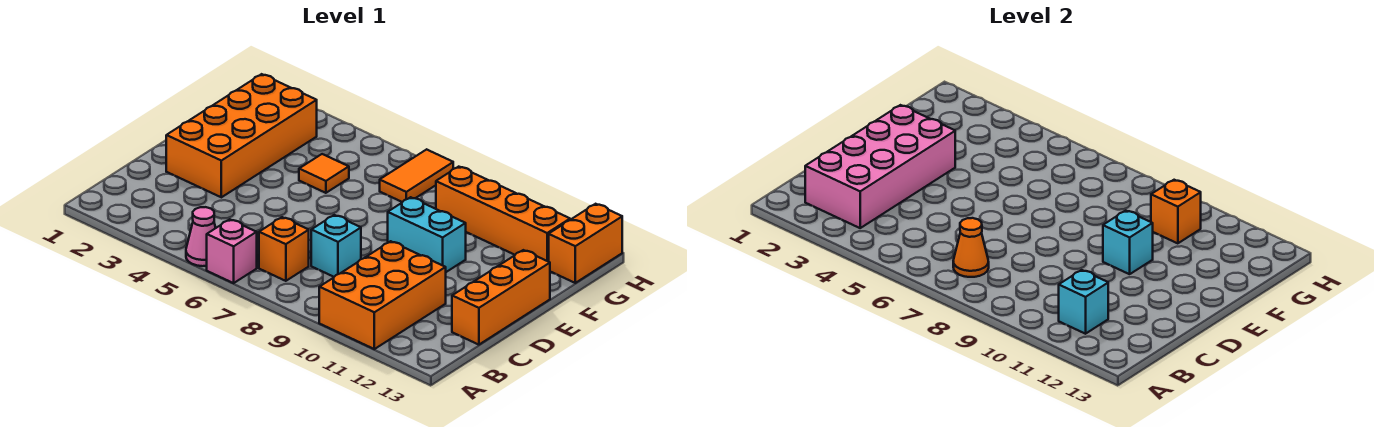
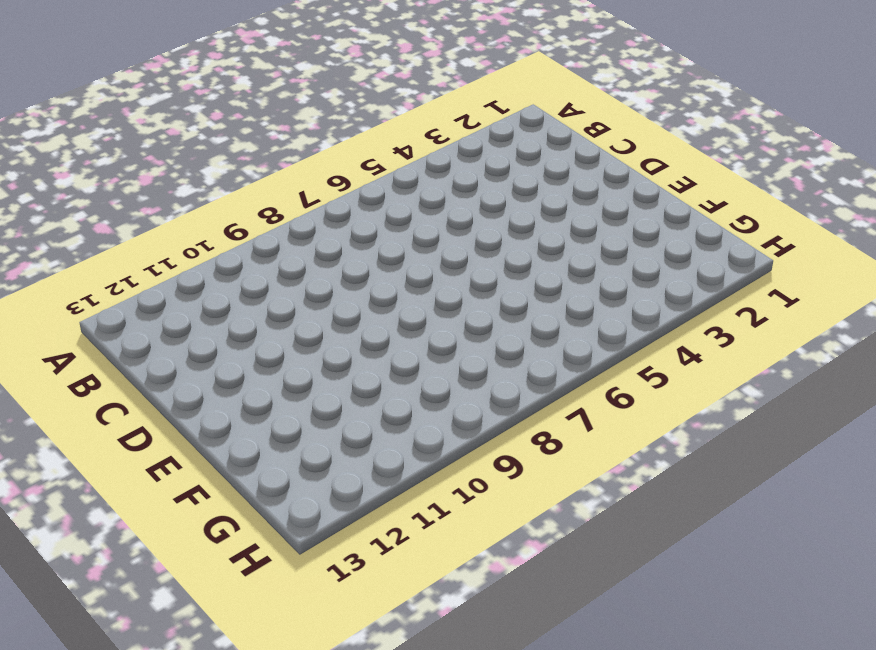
none -> pink cone A5 level 1
none -> pink brick A6 level 1
none -> orange brick A10:C11 level 1

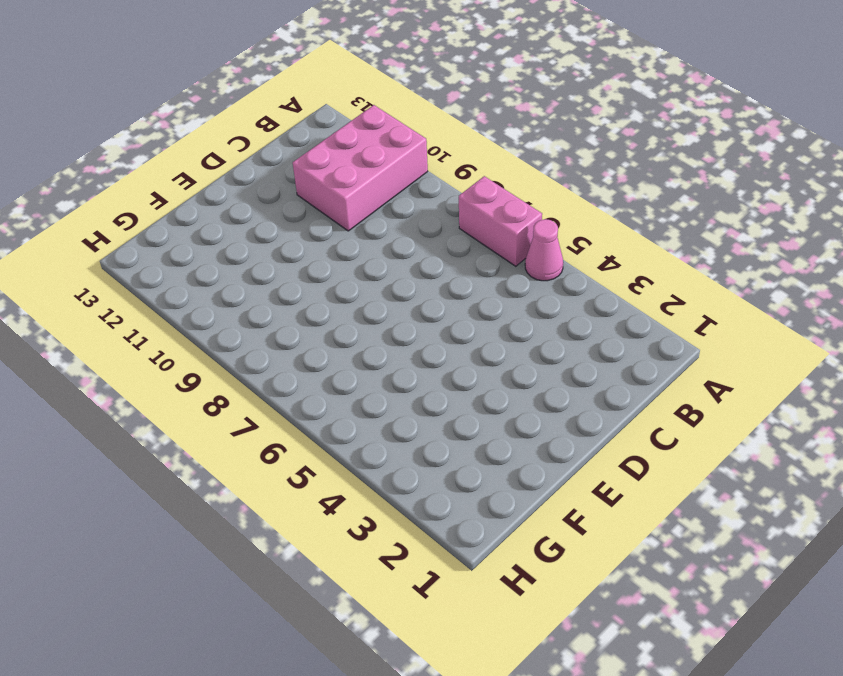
pink brick A6:A7 level 1 -> pink brick A6 level 1
pink brick A10:C11 level 1 -> orange brick A10:C11 level 1
none -> orange brick B7 level 1
none -> cyan brick C8 level 1
none -> orange brick C13:E13 level 1

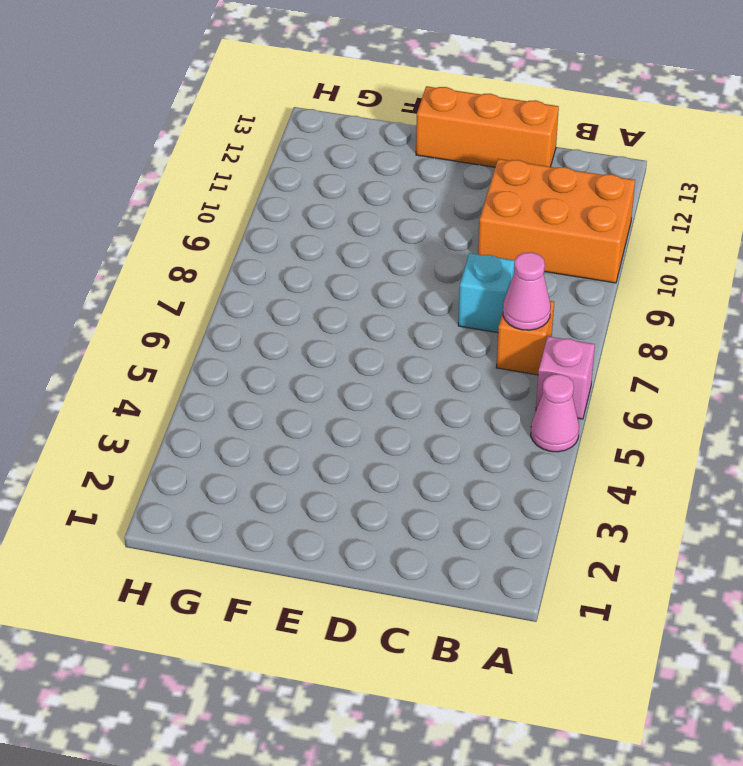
pink cone B7 level 2 -> orange cone B7 level 2
none -> orange brick D2:G3 level 1
none -> cyan brick E9:E10 level 1
none -> orange tile F5 level 1

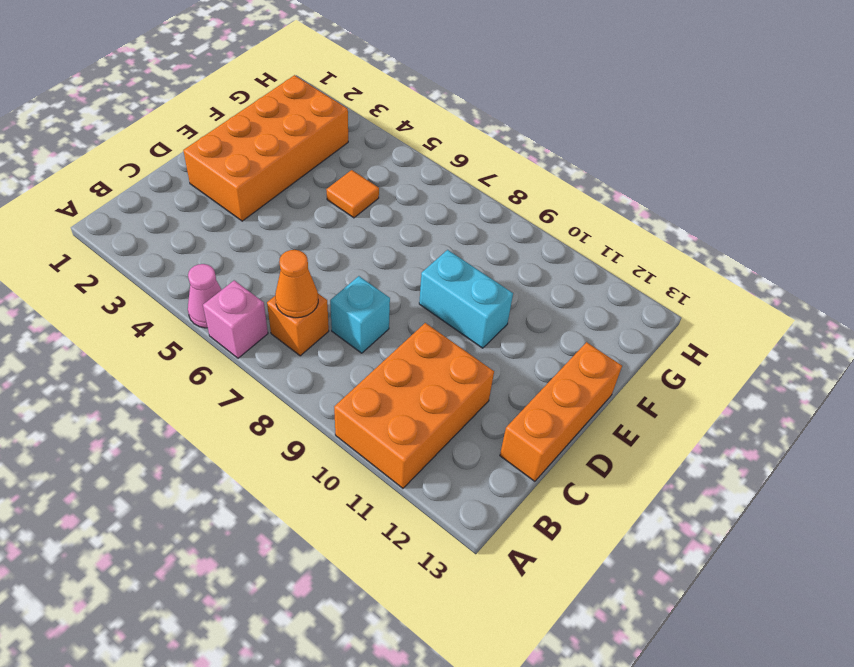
none -> orange tile G7:H7 level 1
none -> orange brick G9:G12 level 1
none -> orange brick G13:H13 level 1

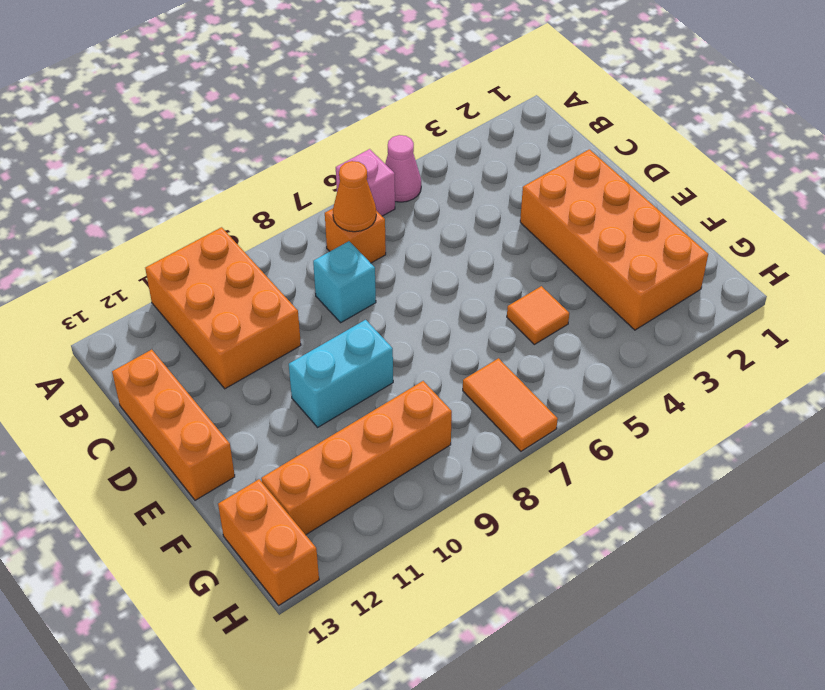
none -> pink brick B2:E3 level 2
none -> cyan brick B11 level 2
none -> cyan brick E10 level 2

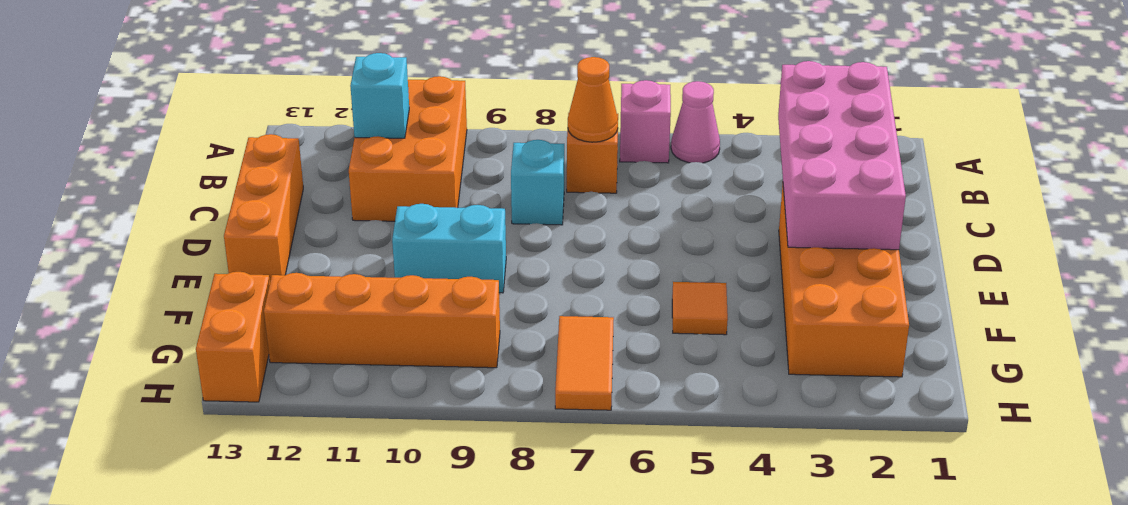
none -> cyan brick E10 level 2
none -> orange brick G10 level 2

